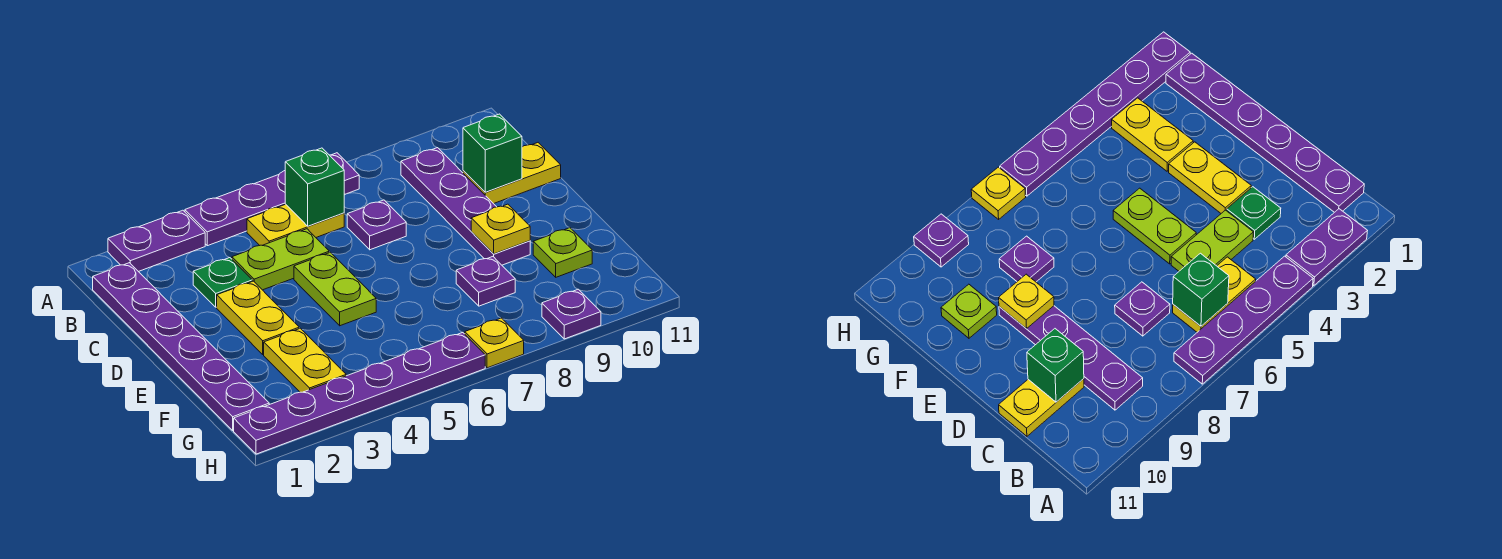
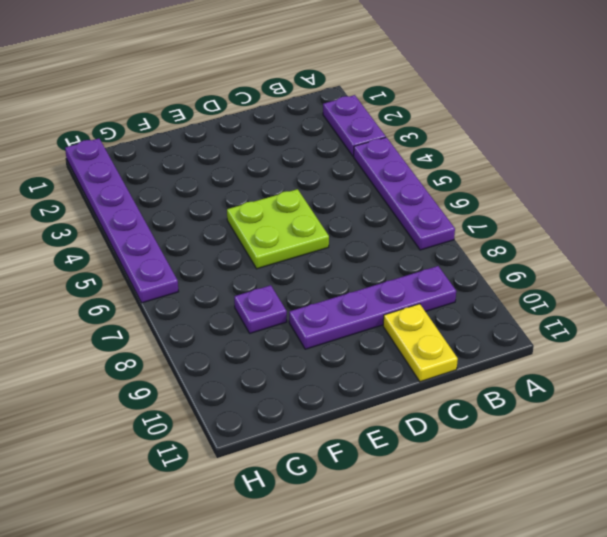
lime plate D5:E6 level 1 -> lime plate D5:E5 level 1
none -> purple plate B1:G1 level 1
none -> yellow plate B5:B6 level 1
none -> green plate C3 level 1

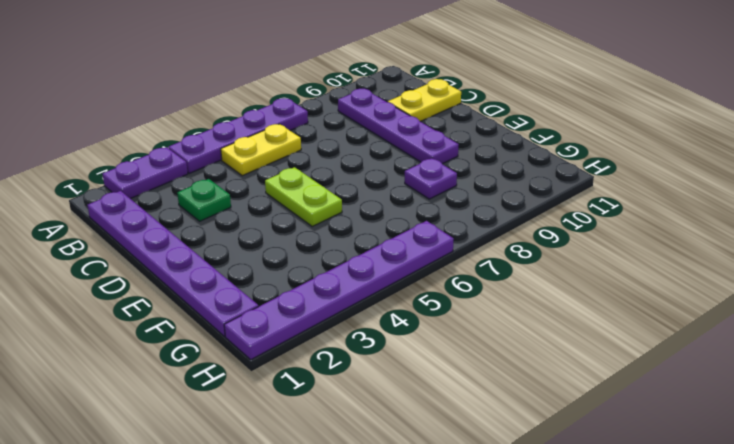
none -> lime plate C4:C5 level 1
none -> purple plate C7 level 1
none -> yellow plate D3:E3 level 1

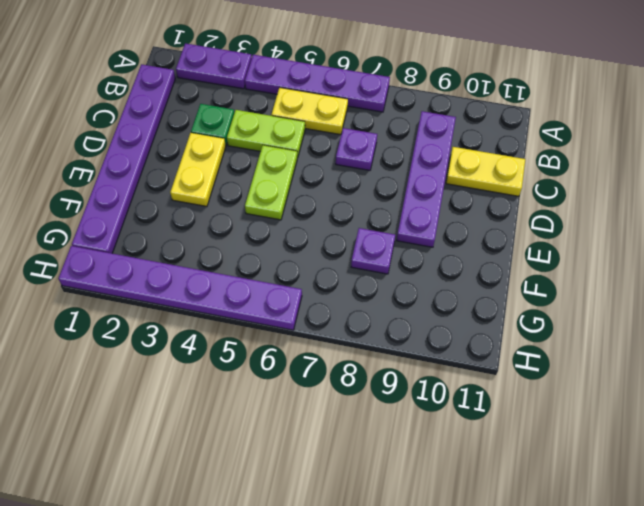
none -> yellow plate F3:G3 level 1
none -> lime plate F10 level 1
none -> yellow plate H7 level 1

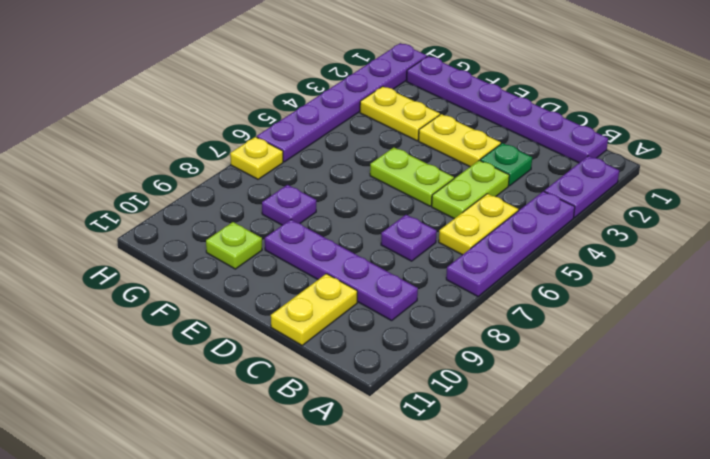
none -> purple plate H9 level 1
none -> green brick B6 level 2
none -> green brick C10 level 2

